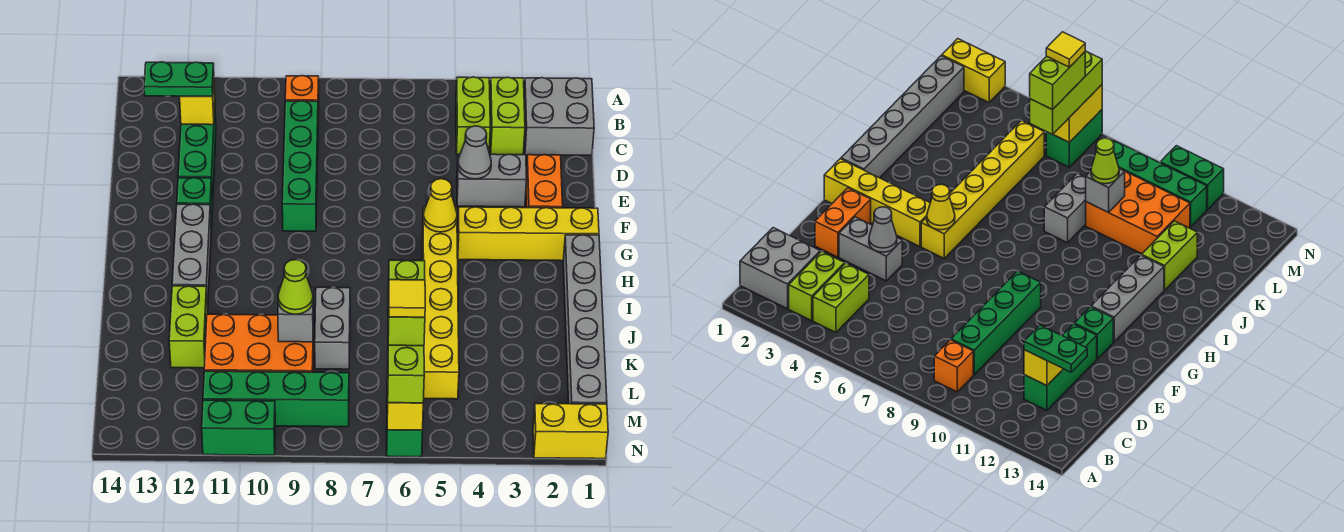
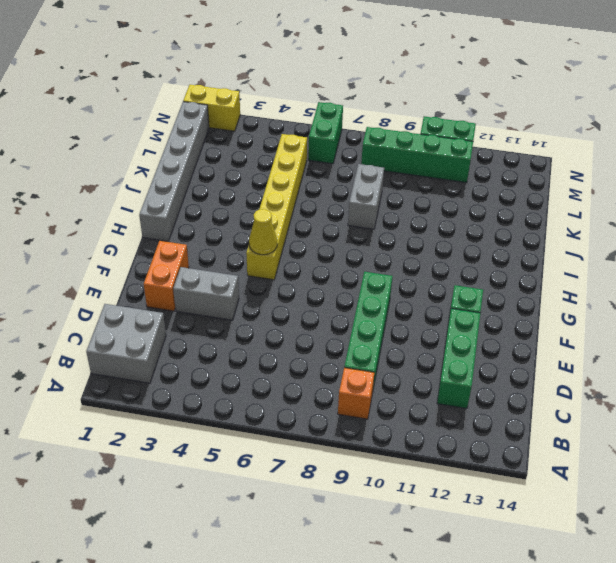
none -> lime brick B3:C3 level 1
none -> lime brick B4:C4 level 1
none -> yellow brick G1:G4 level 1
none -> grey brick G12:I12 level 1

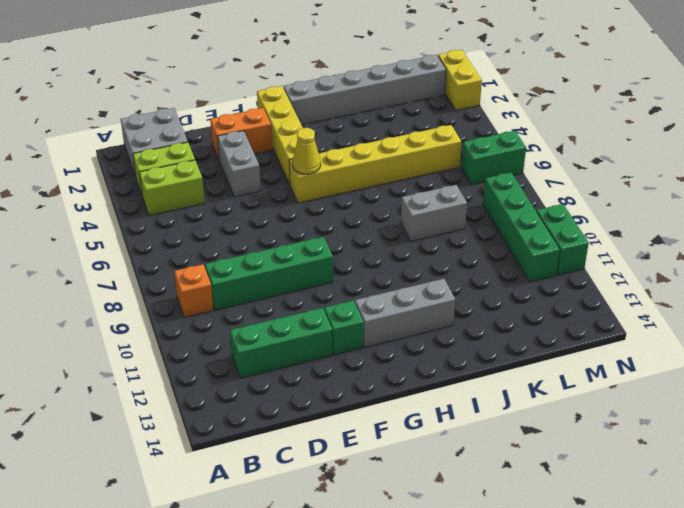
none -> lime brick J12:K12 level 1
none -> orange brick K9:L11 level 1
none -> yellow brick C12 level 2
none -> grey cone E4 level 2

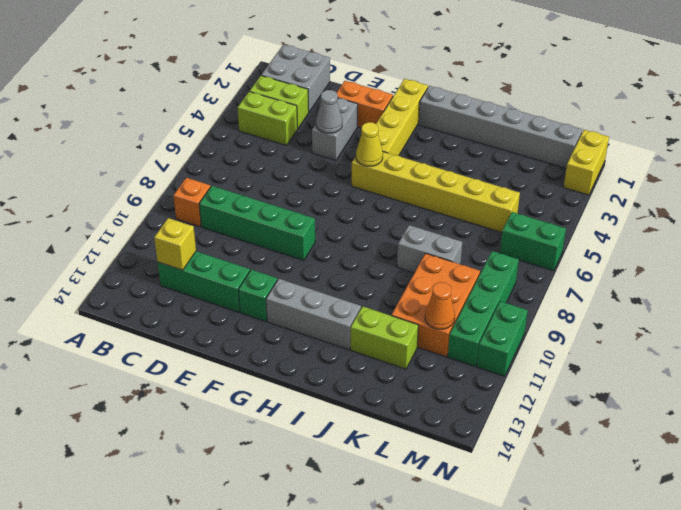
orange cone L11 level 2 -> none
none -> grey brick K9 level 2
none -> yellow brick M6:N6 level 2
none -> green plate C12:C13 level 3
none -> lime cone K9 level 3

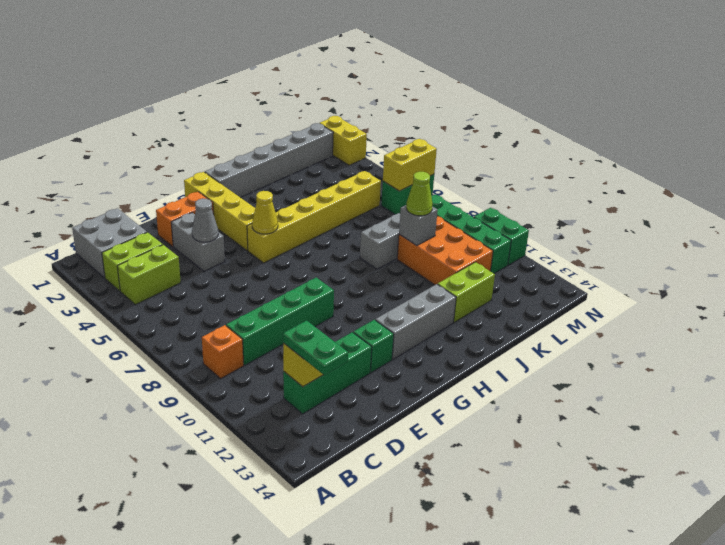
none -> lime brick L6:N6 level 3
none -> lime brick L6:M6 level 4
none -> yellow tile M6 level 5

